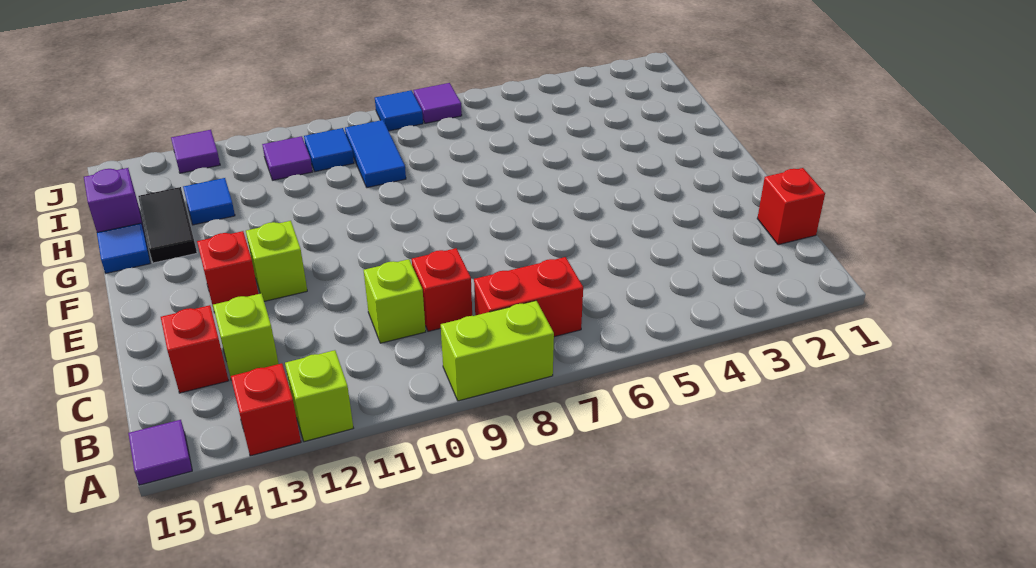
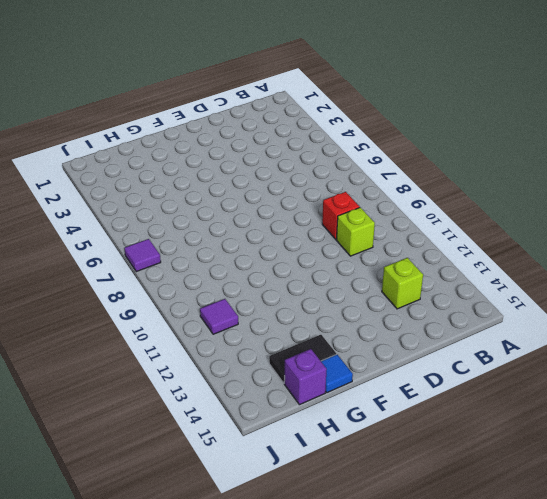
none -> lime brick A8:A9 level 1
none -> lime brick A12 level 1
none -> red brick A13 level 1

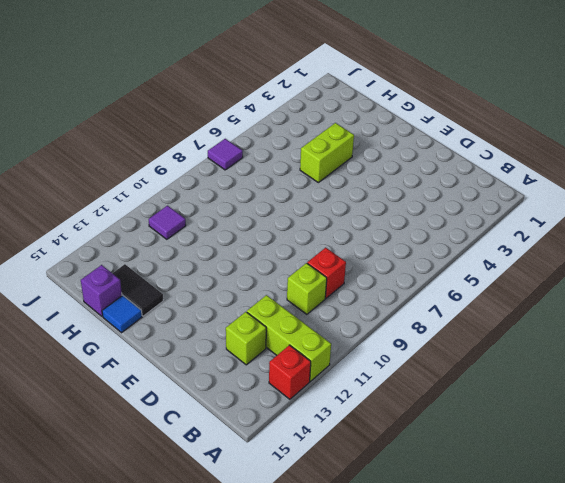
lime brick A12:C12 level 1 -> lime brick A12 level 1
lime brick G4:G5 level 1 -> lime brick A8:A9 level 1
none -> purple tile A15 level 1
none -> red brick B7:B8 level 1
none -> red brick C1 level 1

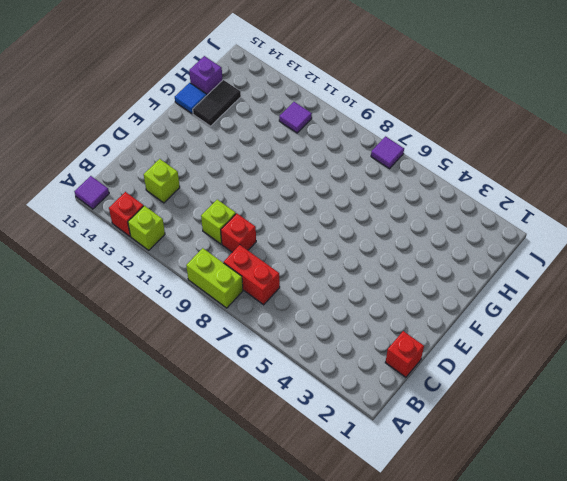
none -> red brick C14 level 1
none -> lime brick E12 level 1
none -> red brick E13 level 1

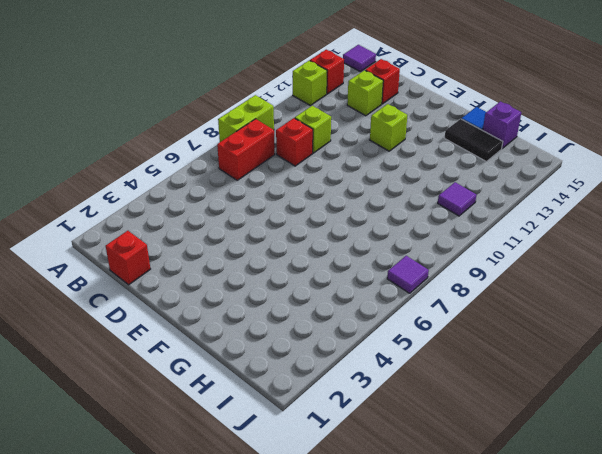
none -> red brick E13 level 1
none -> blue tile H9:I9 level 1
none -> blue tile H13 level 1

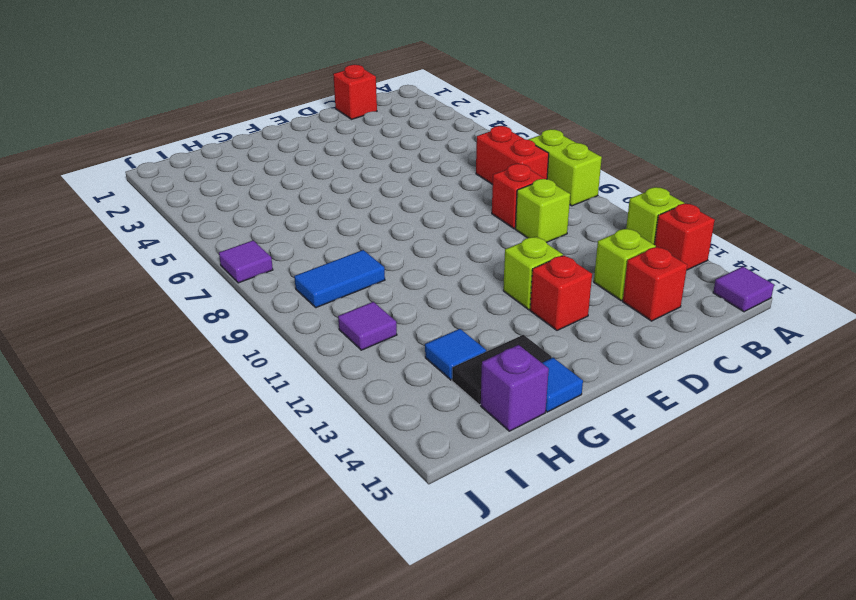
none -> blue tile I10 level 1
none -> blue tile J8 level 1
none -> purple tile J13 level 1

